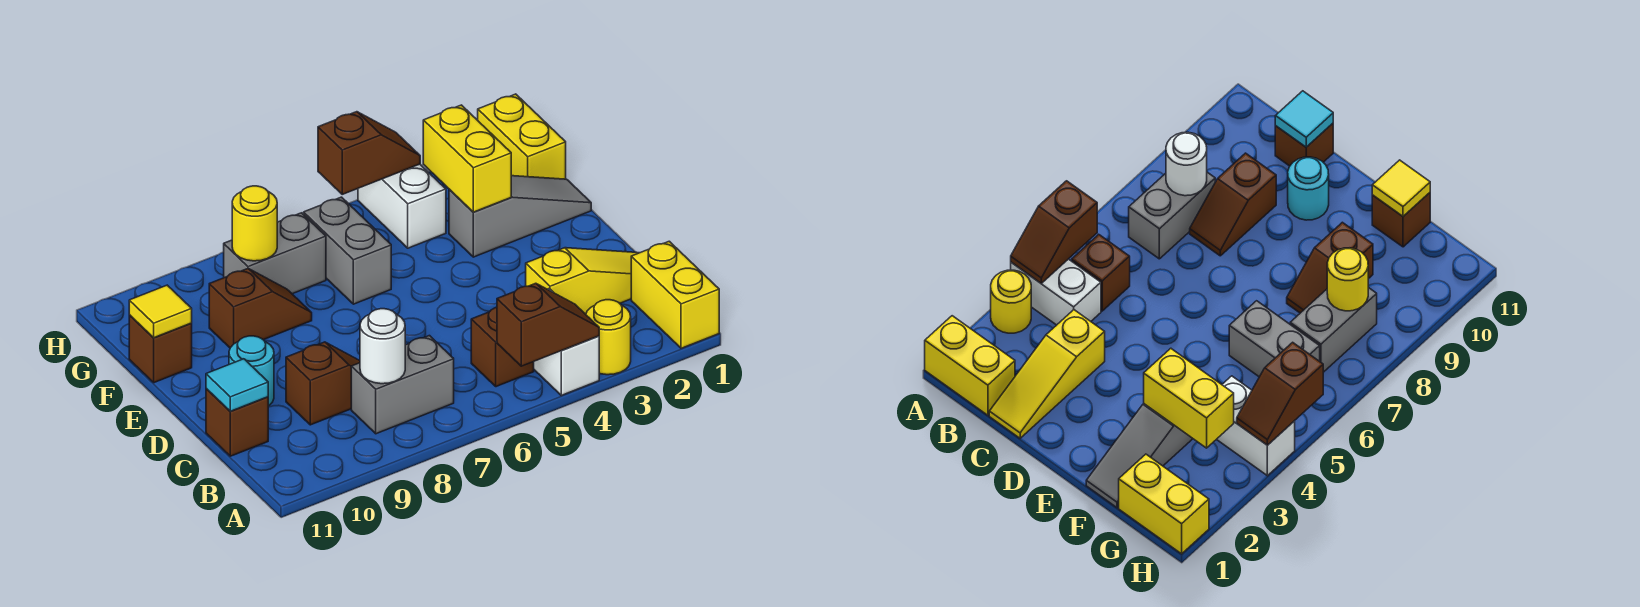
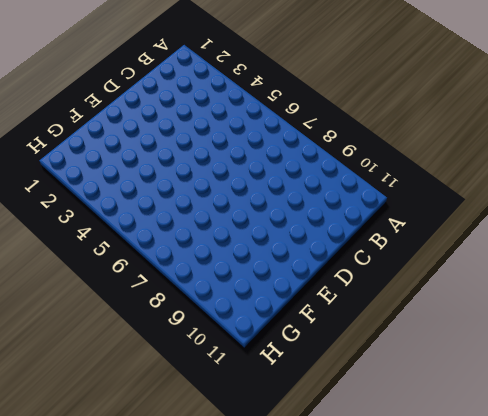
none -> yellow brick A1:B1 level 1
none -> yellow round brick A3 level 1
none -> white brick A4:B4 level 1

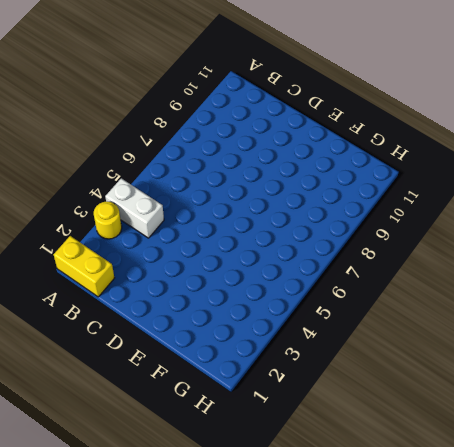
none -> brown brick B5 level 1
none -> grey brick B7:B8 level 1
none -> yellow slope C1:C3 level 1 top 3

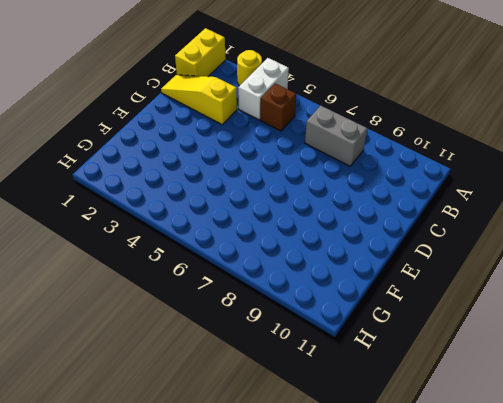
none -> brown slope C8:C9 level 1 top 9
none -> brown brick C11 level 1
none -> cyan round brick D10 level 1

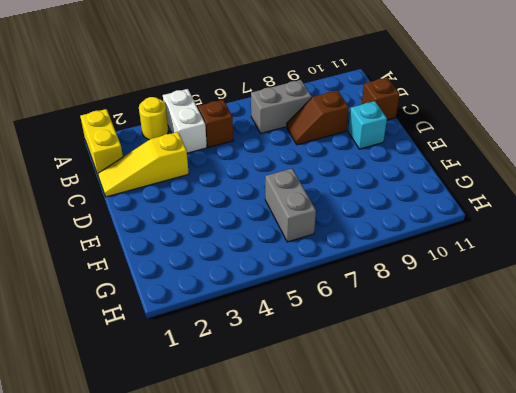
cyan brick D10 level 1 -> cyan round brick D10 level 1
none -> grey slope F1:F3 level 1 top 3
none -> brown slope F8:F9 level 1 top 9
none -> brown brick F11 level 1

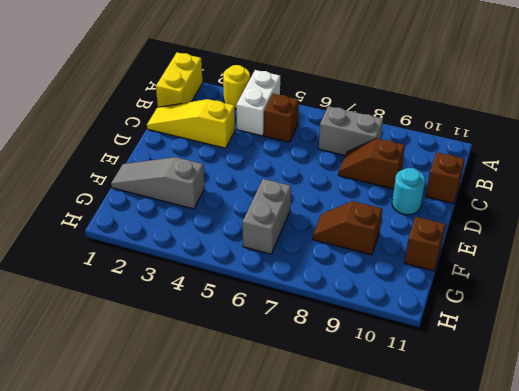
none -> yellow brick G1:H1 level 1
none -> white brick G4:H4 level 1
none -> grey brick G7:G8 level 1

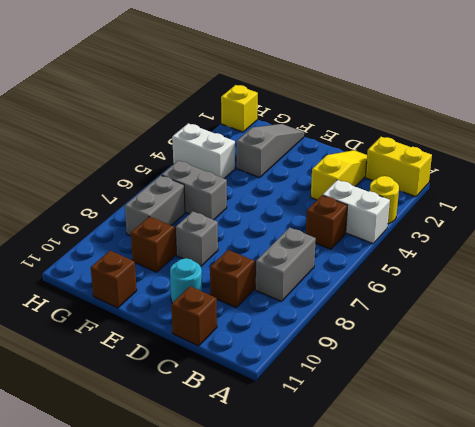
grey brick E8 level 1 -> none
yellow brick H1 level 1 -> yellow brick G1:H1 level 1
none -> brown slope A4:A5 level 2 top 5
none -> white round brick B8 level 2
none -> cyan tile C11 level 2

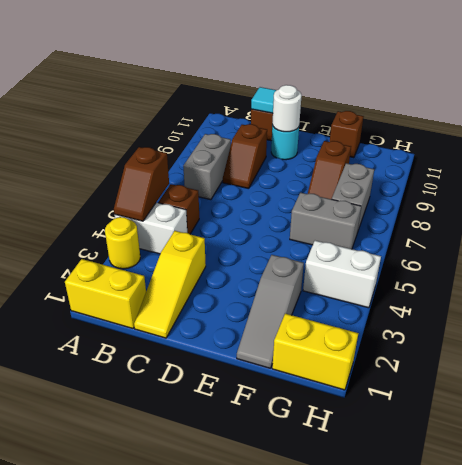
white round brick D10 level 2 -> white round brick B8 level 2
none -> yellow brick F3:G3 level 2
none -> yellow tile F11 level 2
none -> yellow round brick G8 level 2

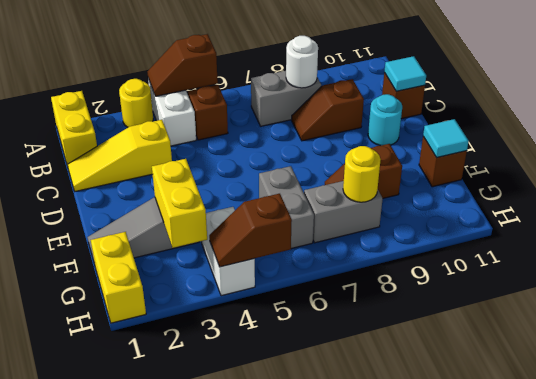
cyan tile F11 level 2 -> yellow tile F11 level 2

